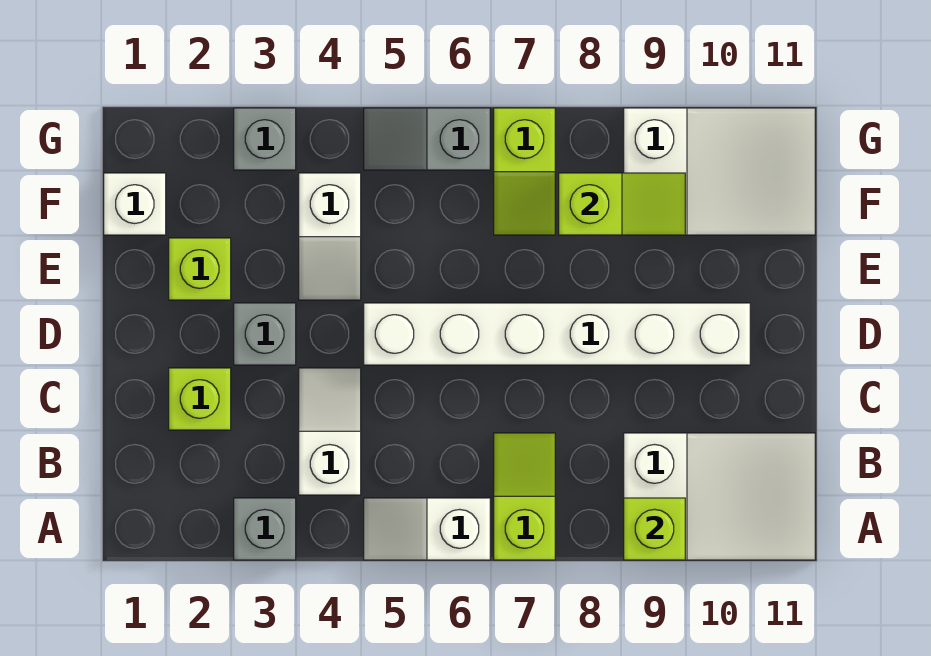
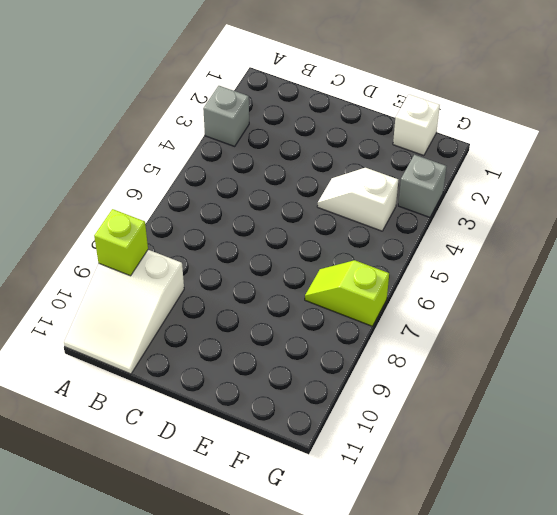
none -> white slope A5:A6 level 1 top 6
none -> lime slope A7:B7 level 1 top A
none -> white slope B4:C4 level 1 top B

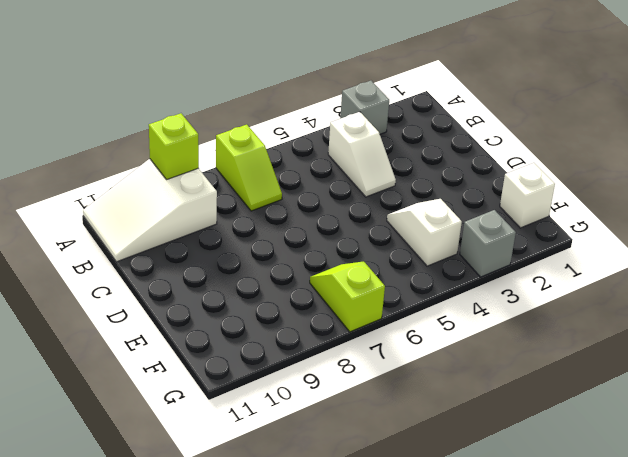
none -> white slope A5:A6 level 1 top 6
none -> lime brick C2 level 1
none -> grey brick D3 level 1

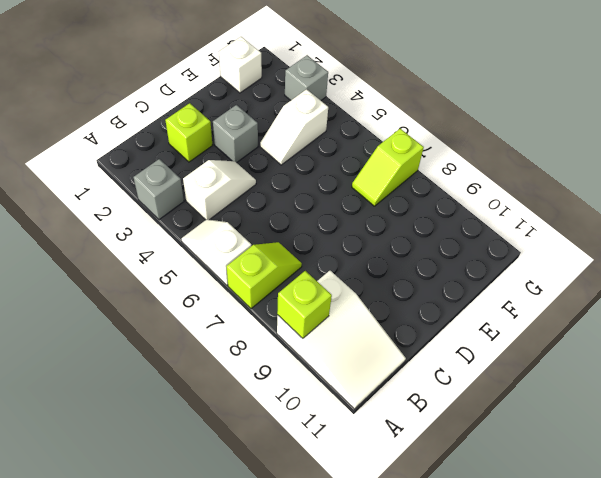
none -> white brick D5:D10 level 1
none -> lime brick E2 level 1
none -> white slope F9:G11 level 1 top 9

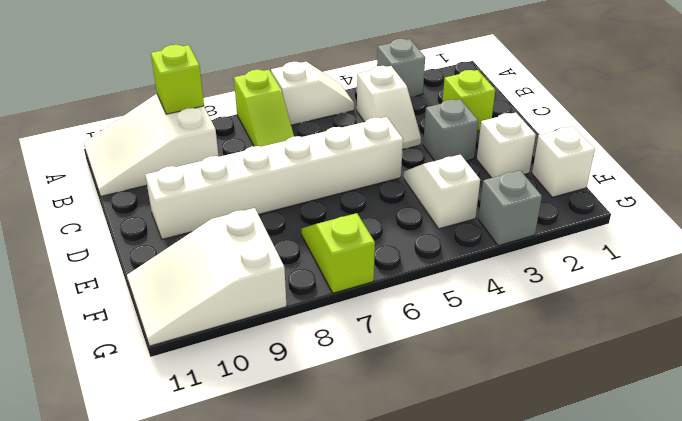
white brick E2 level 1 -> lime brick E2 level 1
none -> grey slope G5:G6 level 1 top 6
none -> lime slope F8:F9 level 2 top 8

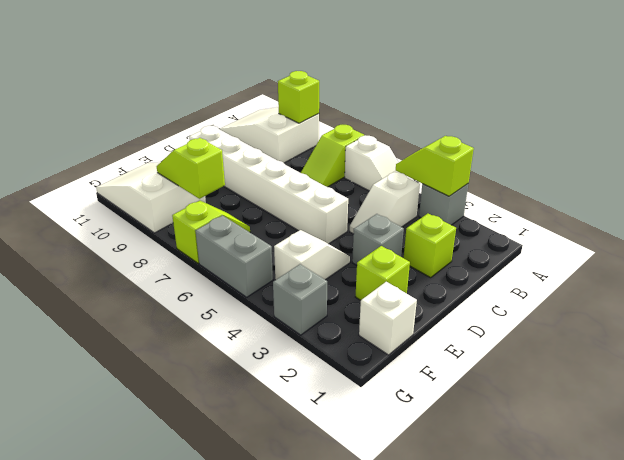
lime slope A3:A4 level 2 top 3 -> none
grey brick G5:G6 level 1 -> grey slope G5:G6 level 1 top 6

